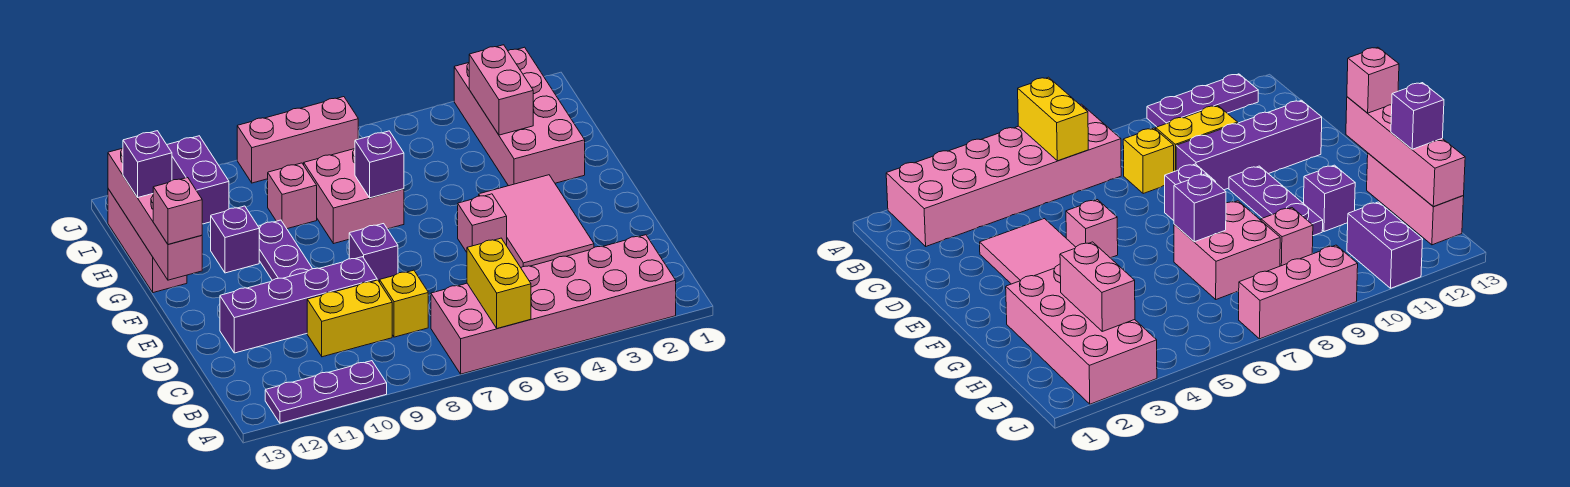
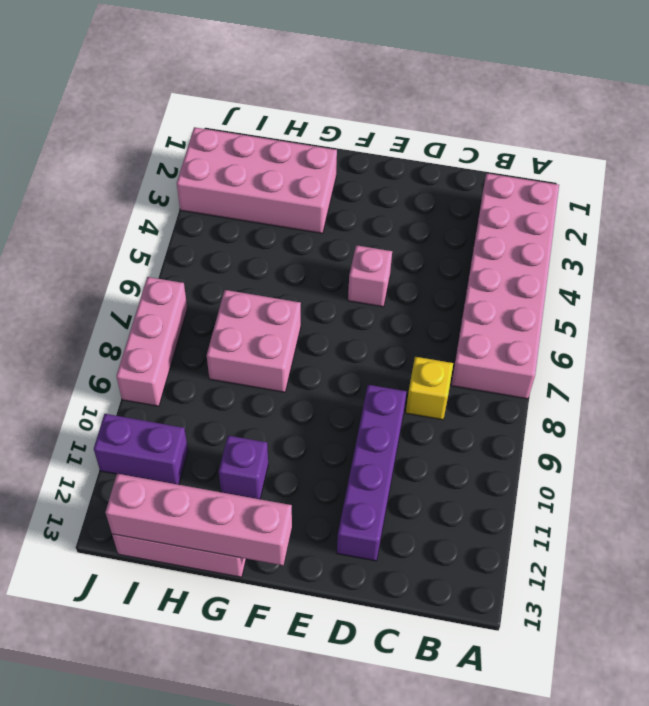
none -> purple plate A10:A12 level 1
none -> yellow brick C9:C10 level 1
none -> pink tile D3:F4 level 1

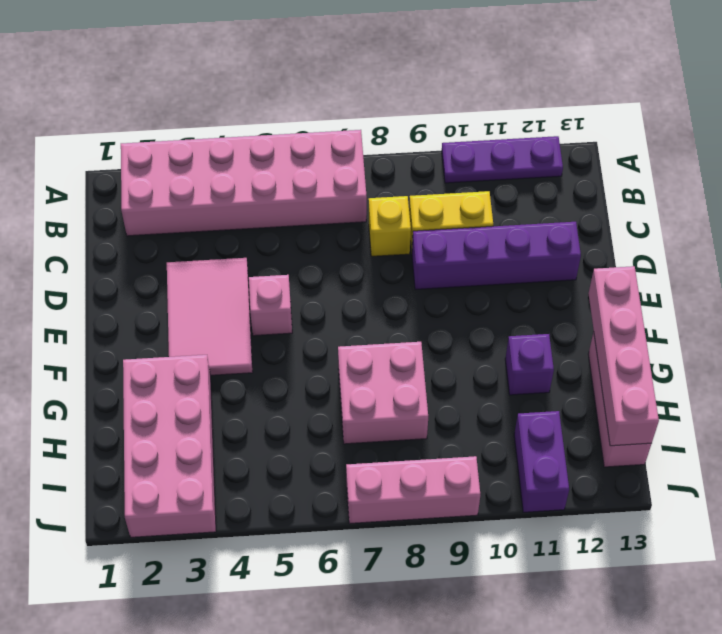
none -> purple brick E8 level 1
none -> purple plate E10:G10 level 1
none -> pink brick H9 level 1

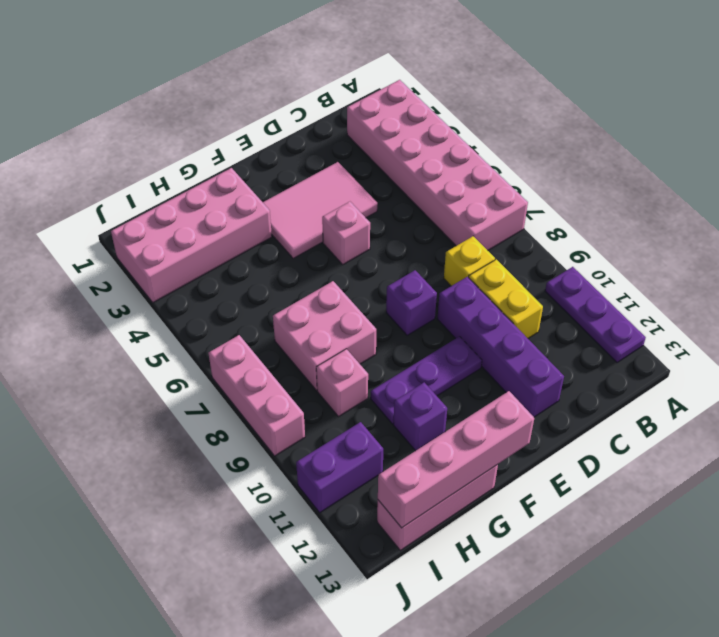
none -> yellow brick A6:B6 level 2
none -> purple brick G7 level 2
none -> pink brick H3:I3 level 2

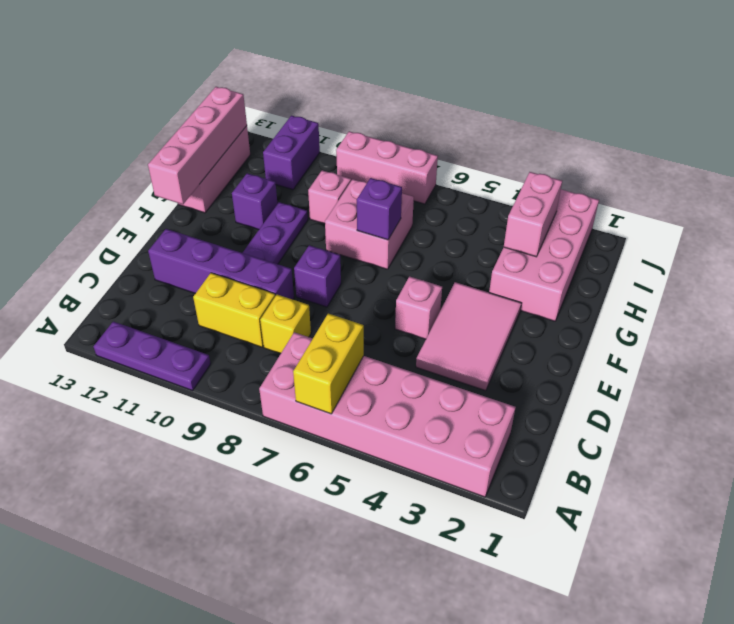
none -> pink brick F13 level 3
none -> purple brick H13 level 3

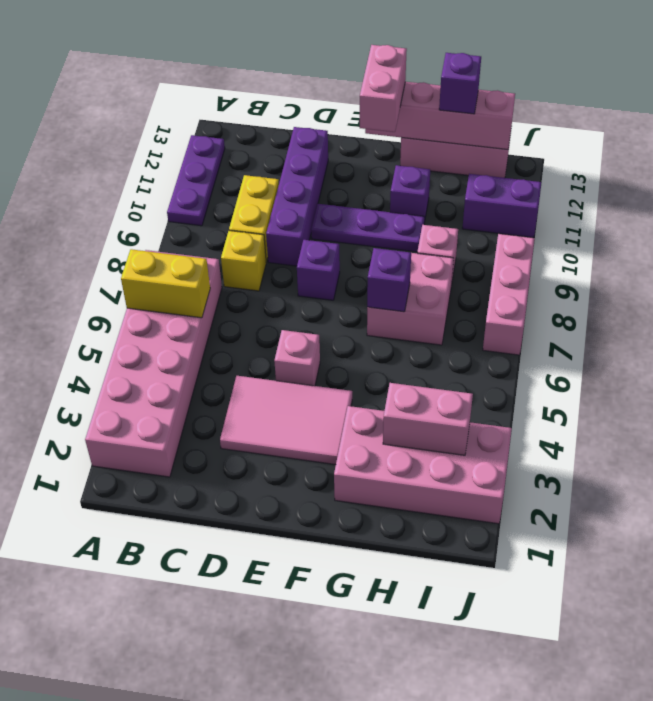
pink brick F12:F13 level 3 -> pink brick F13 level 3

